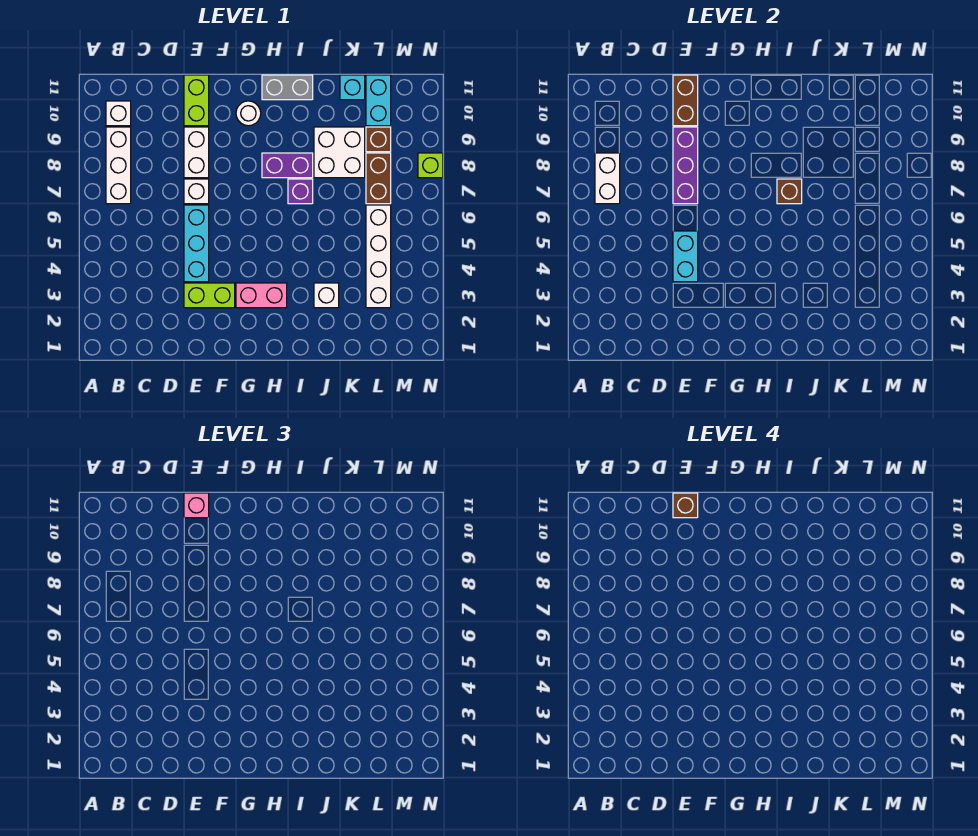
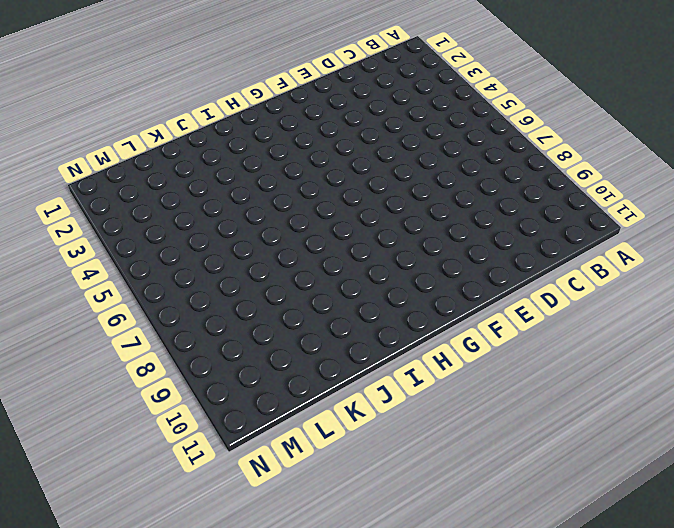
none -> white brick B7:B9 level 1
none -> white brick B10 level 1
none -> lime brick E3:F3 level 1

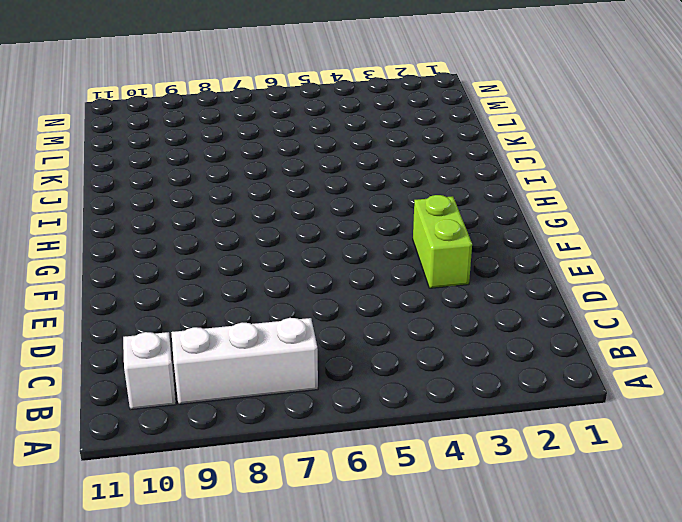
none -> cyan brick E4:E6 level 1
none -> white brick E7 level 1
none -> white brick E8:E9 level 1

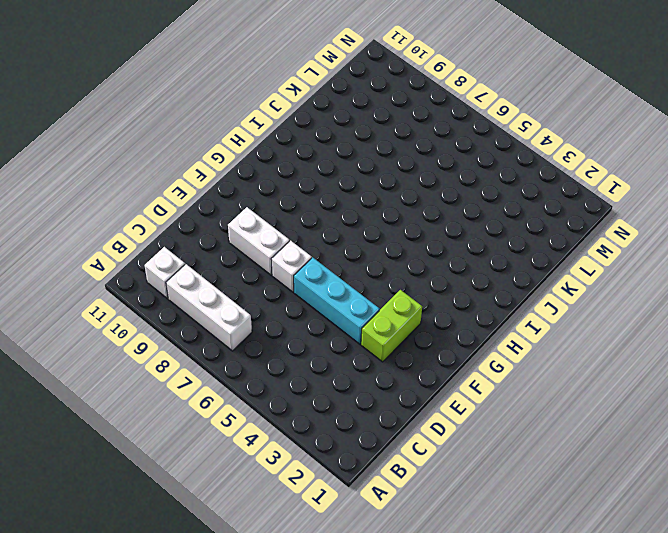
none -> lime brick E10:E11 level 1
none -> pink brick G3:H3 level 1
none -> white round brick G10 level 1

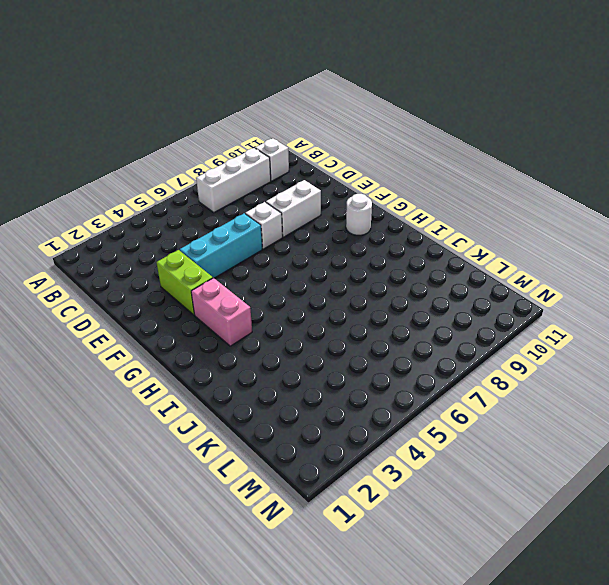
none -> lime brick E10:E11 level 1
none -> purple brick H8:I8 level 1
none -> grey brick H11:I11 level 1

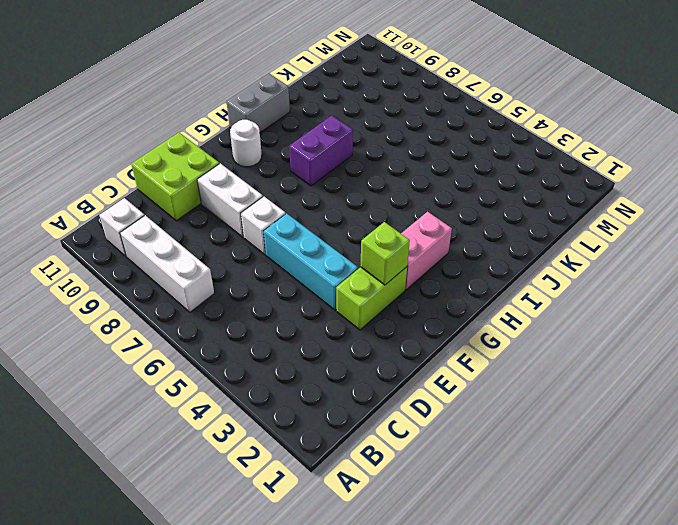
lime brick D10:E11 level 1 -> lime brick E10:E11 level 1
lime brick F3 level 2 -> lime brick N8 level 1
none -> purple brick I7 level 1
none -> white brick J3 level 1
none -> white brick J8:K9 level 1

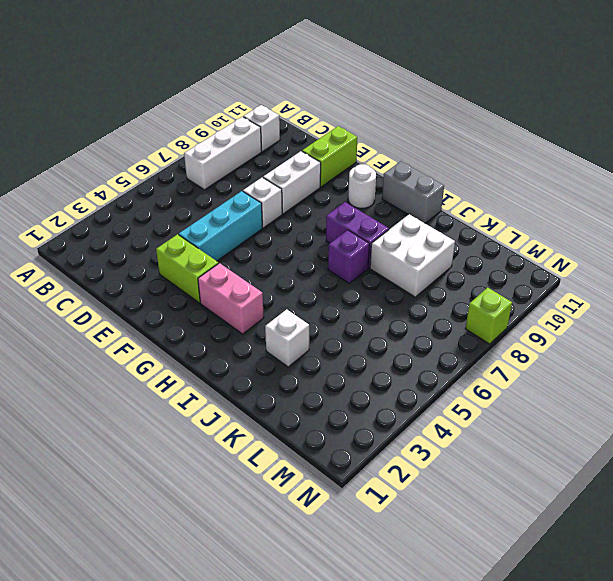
none -> cyan brick K11 level 1
none -> white brick L3:L6 level 1
none -> brown brick L7:L8 level 1

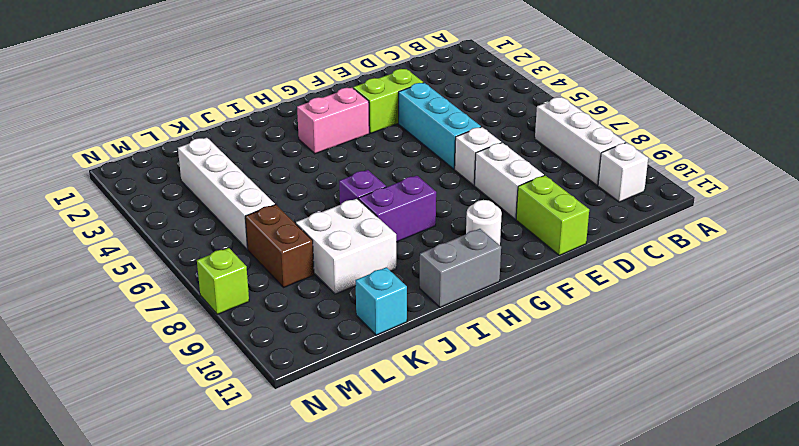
none -> white brick J3 level 1
none -> brown brick L9 level 1
none -> cyan brick L10:L11 level 1

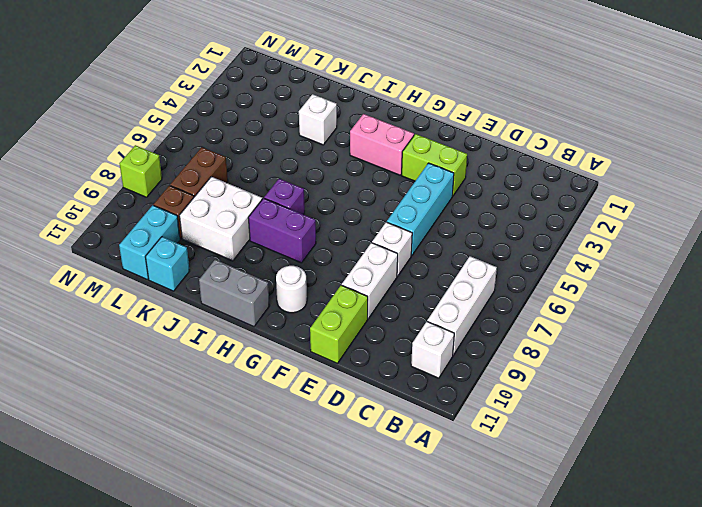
none -> white brick L3:L6 level 1
none -> white brick B7:B8 level 2
none -> cyan brick E4:E5 level 2

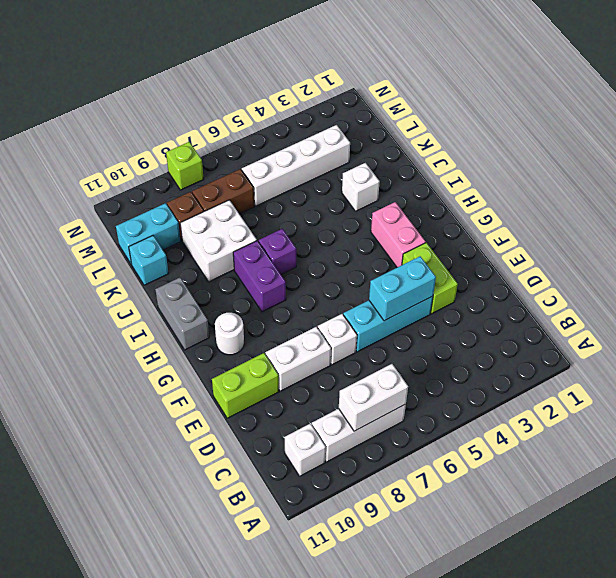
none -> purple brick E7:E9 level 2
none -> brown brick E10:E11 level 2
none -> brown brick I7 level 2

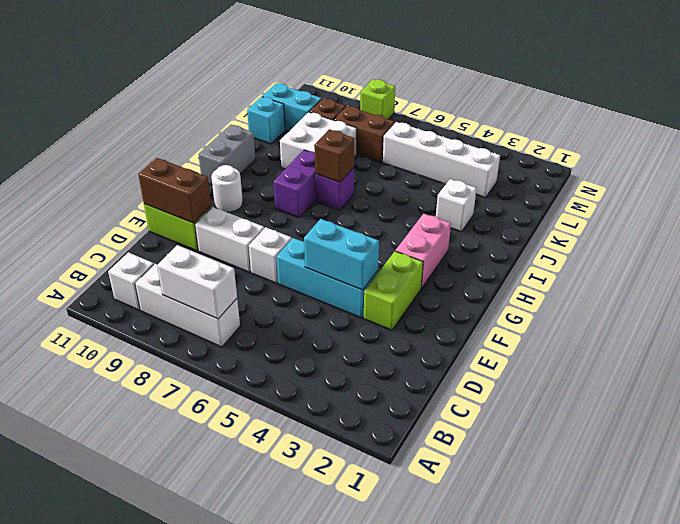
none -> purple brick E7:E9 level 2
none -> pink brick E11 level 3
none -> brown brick E11 level 4

